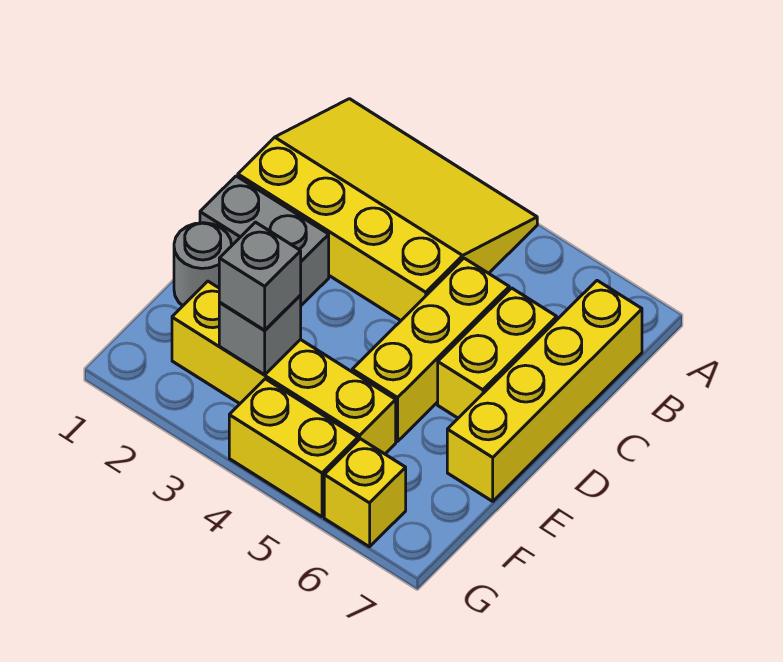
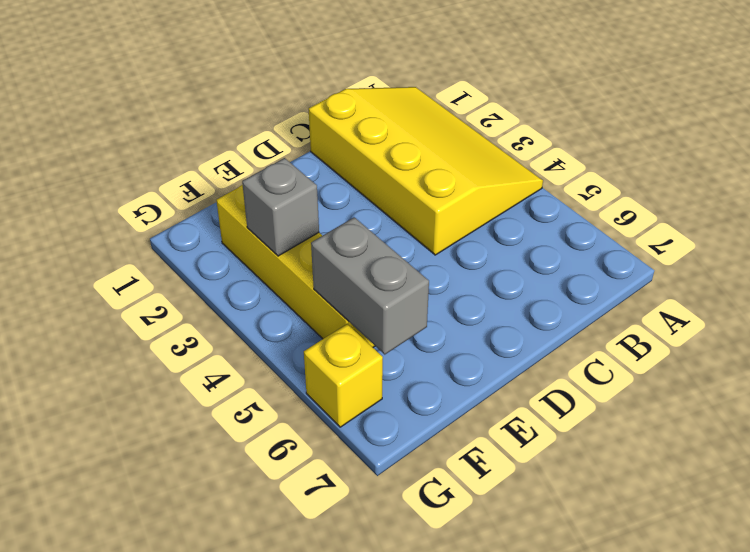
grey brick F5:F6 level 2 -> grey brick D1:D2 level 1
none -> yellow brick B7:E7 level 1
none -> yellow brick C5:E5 level 1

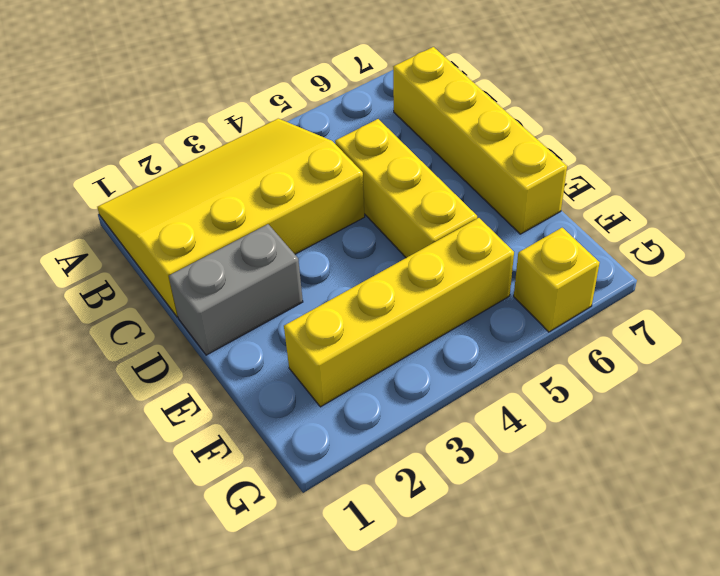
none -> yellow brick C6:D6 level 1
none -> grey round brick E1 level 1

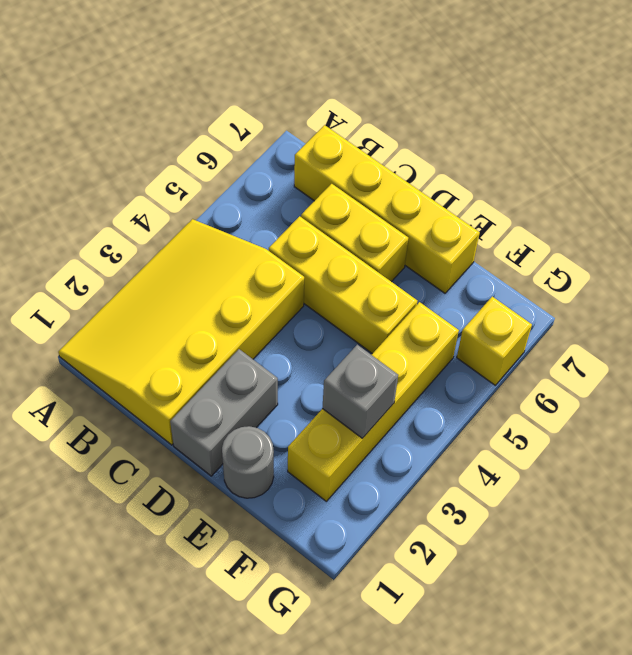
none -> yellow brick G4:G5 level 1
none -> grey brick F3 level 3

